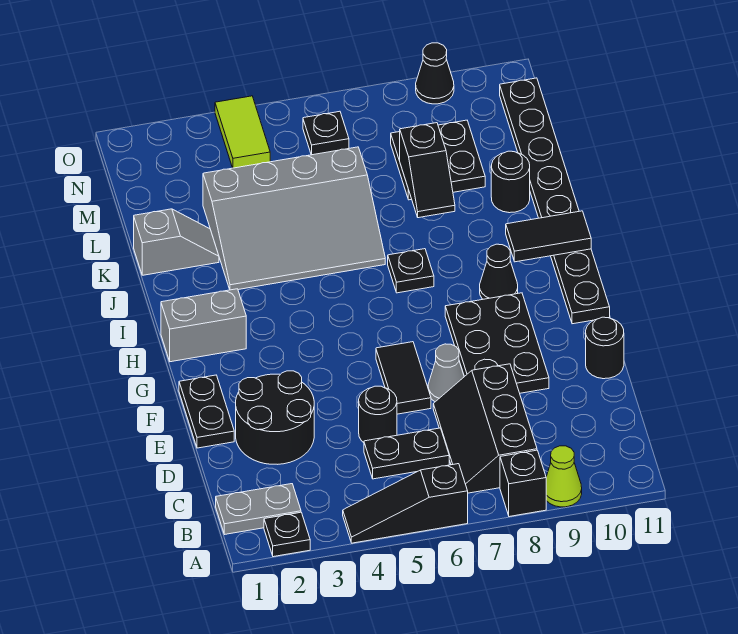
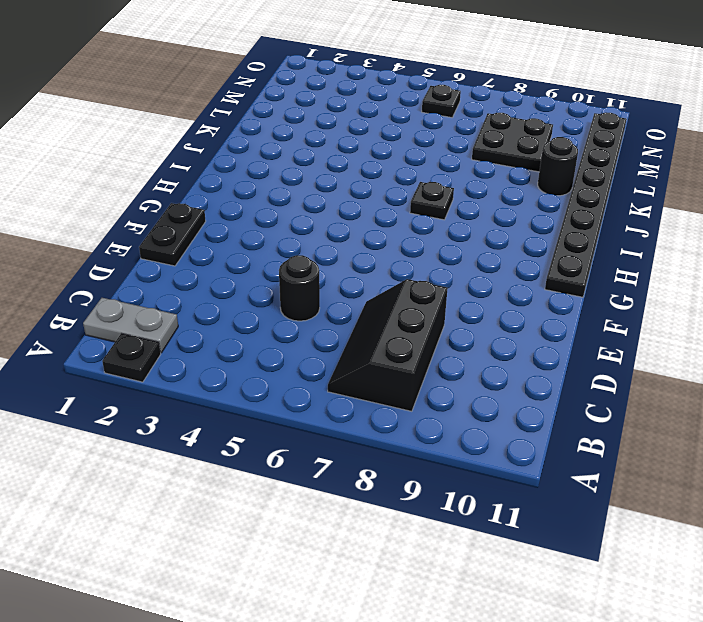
none -> black slope A4:A6 level 1 top 6
none -> black brick A8 level 1
none -> lime cone A9 level 1

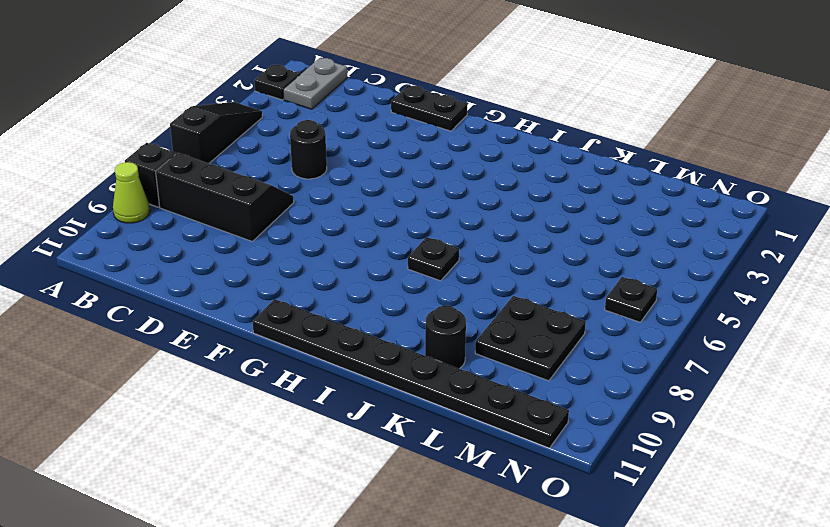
none -> black plate C5:C6 level 1
none -> black round brick D2:E3 level 1
none -> black tile E6:F6 level 1

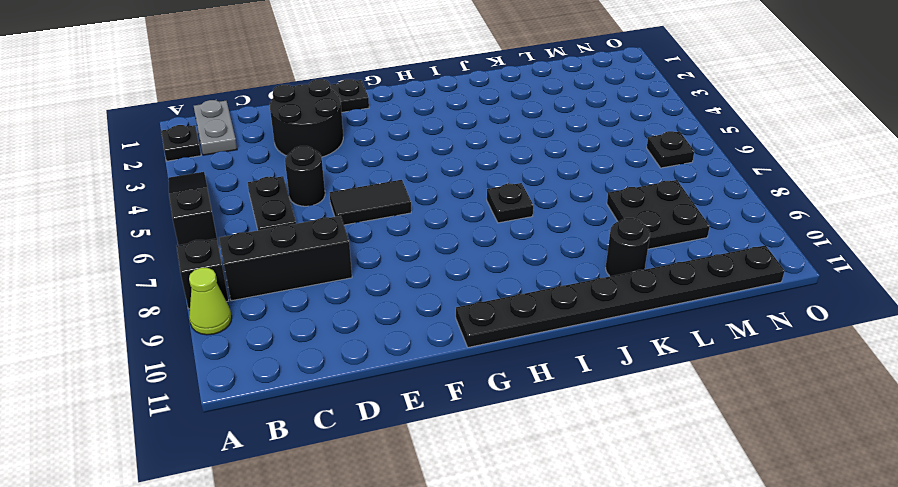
none -> grey cone E7 level 1
none -> black plate E8:G9 level 1
none -> black round brick E11 level 1

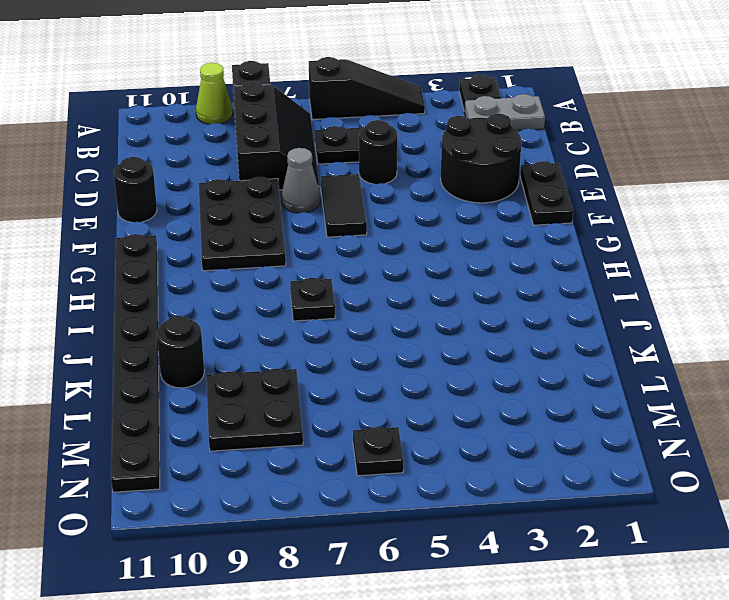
none -> grey brick H1:H2 level 1
none -> black cone H9 level 1
none -> grey slope J3:L6 level 1 top L

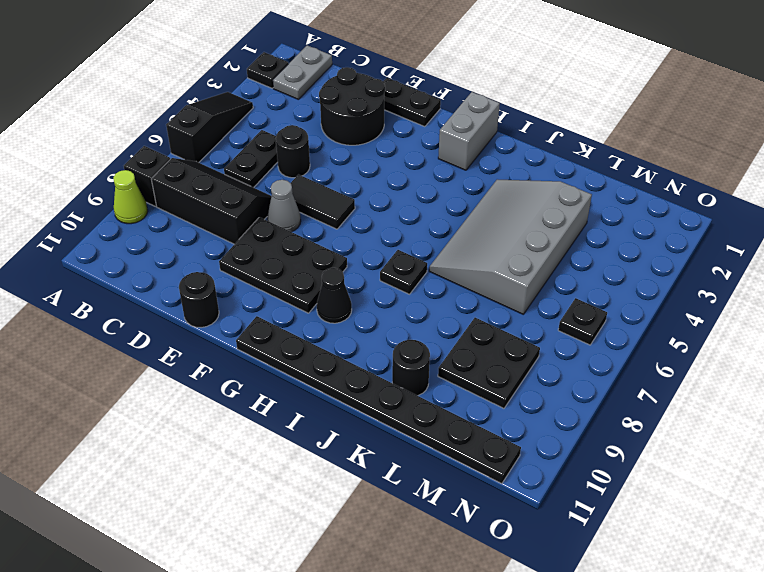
none -> grey slope K1:K2 level 1 top 1
none -> lime tile N4:O4 level 1
none -> black cone O9 level 1

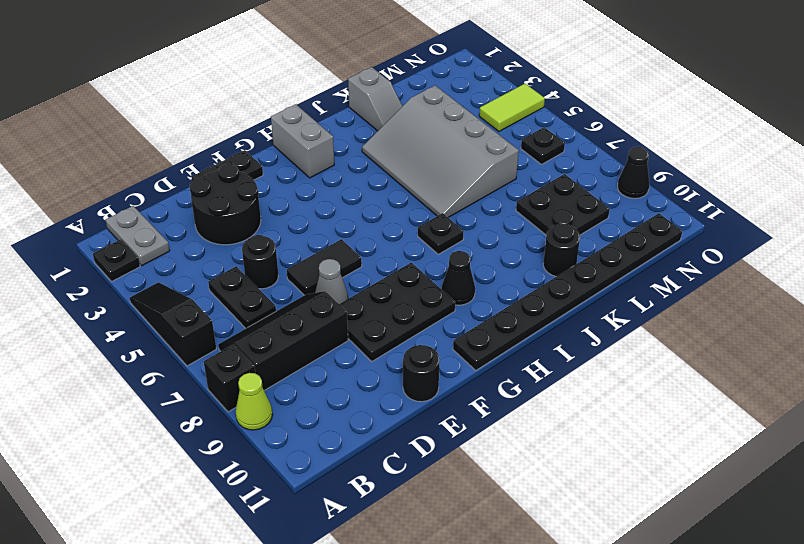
none -> black tile I10:I11 level 2
none -> black slope K8:L8 level 2 top L

